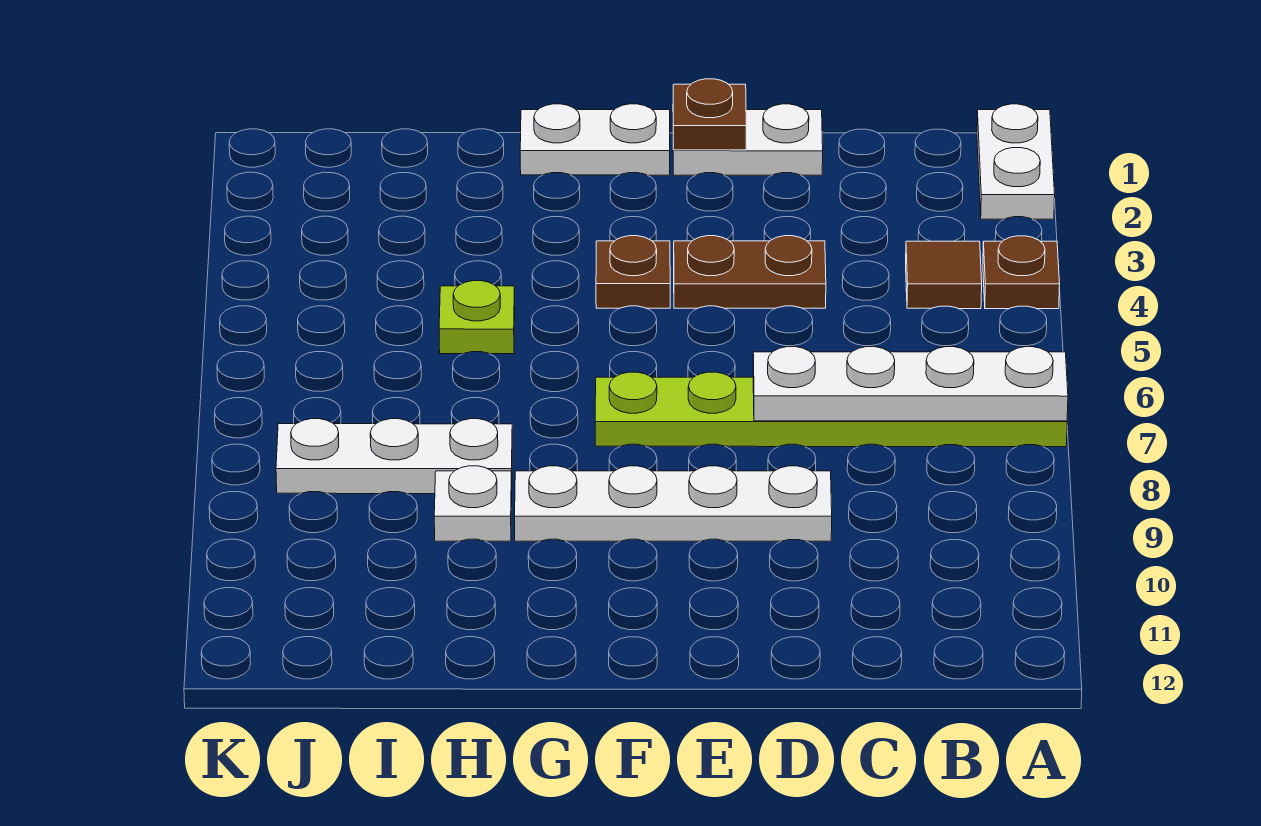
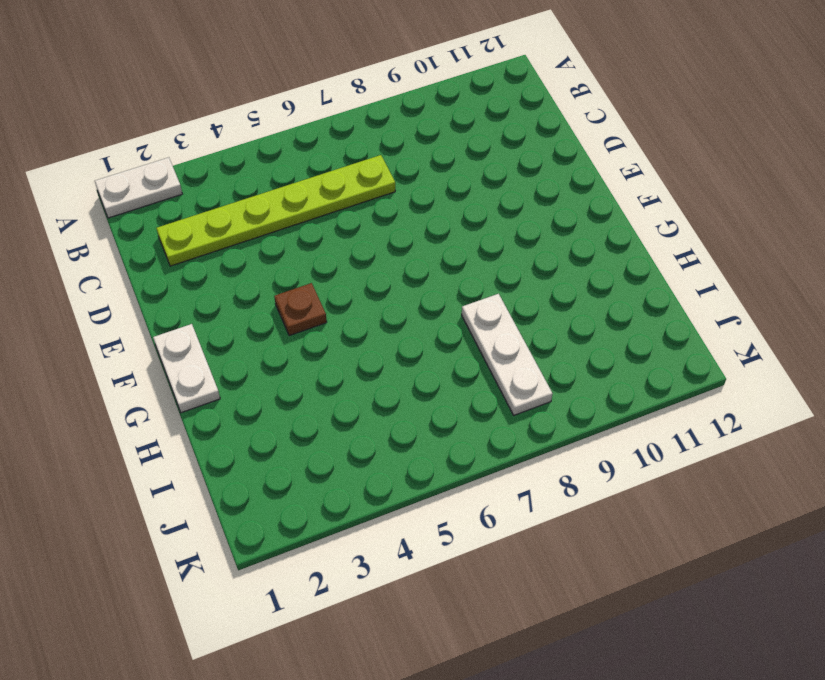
lime plate C2:C7 level 1 -> lime plate A7:F7 level 1
none -> brown plate A4 level 1
none -> brown tile B4 level 1
none -> white plate D1:E1 level 1

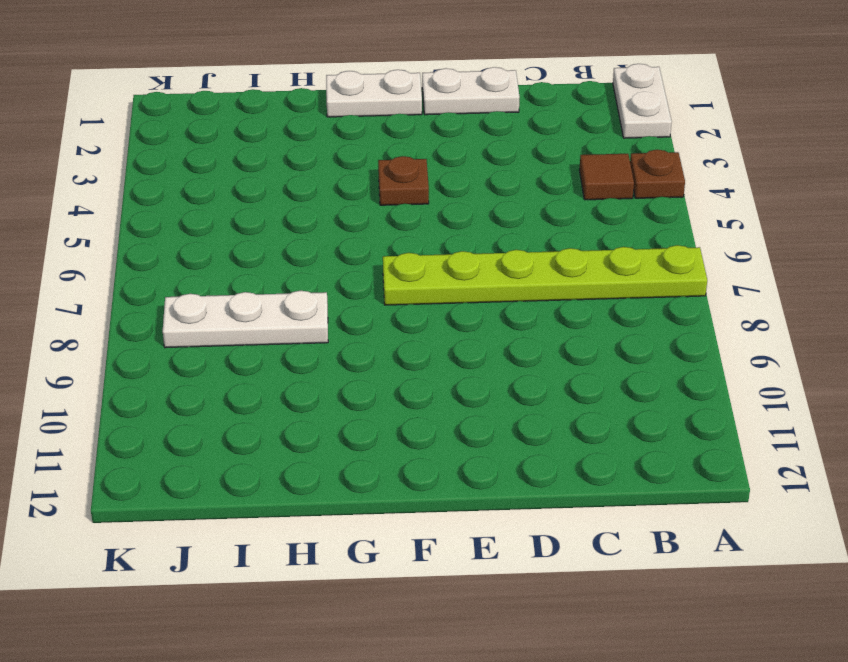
none -> brown plate D4:E4 level 1
none -> white plate D9:G9 level 1
none -> lime plate H5 level 1

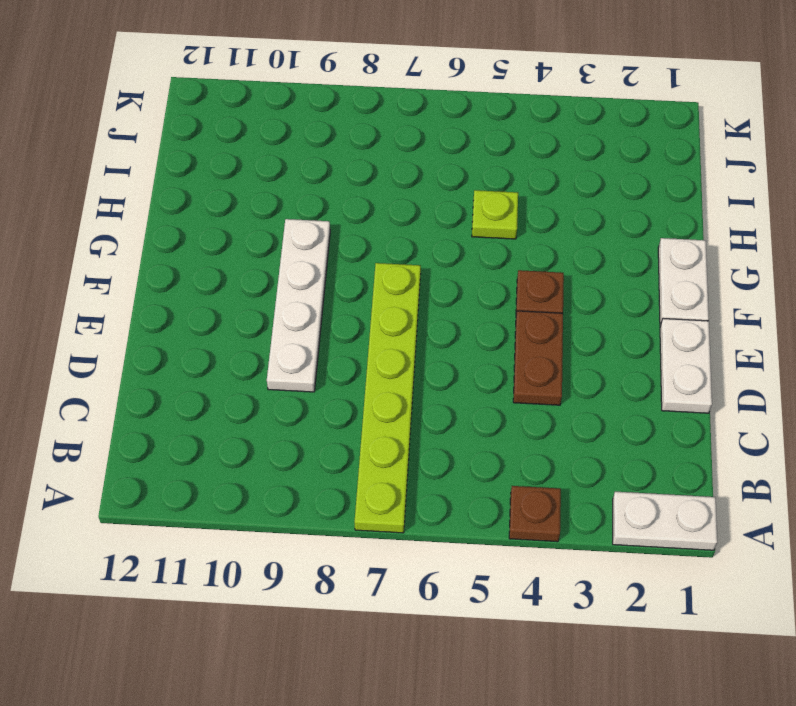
none -> brown tile B4 level 1
none -> white plate H8:J8 level 1
none -> white plate H9 level 1

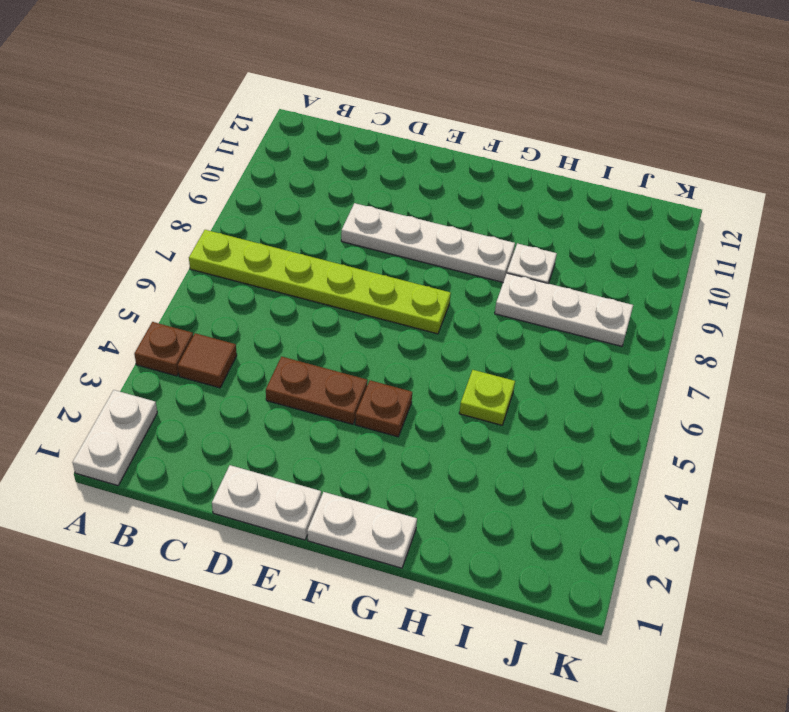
none -> white plate A7:D7 level 2
none -> brown plate E1 level 2

